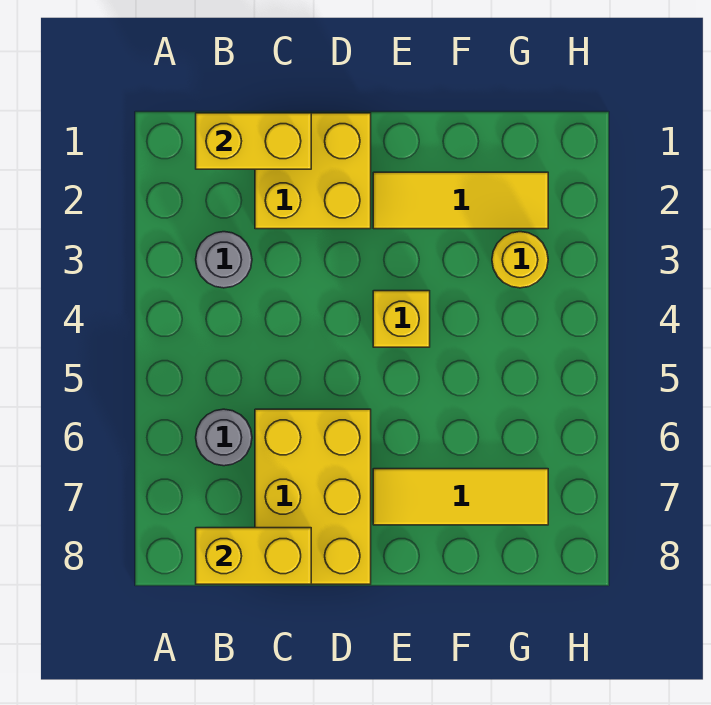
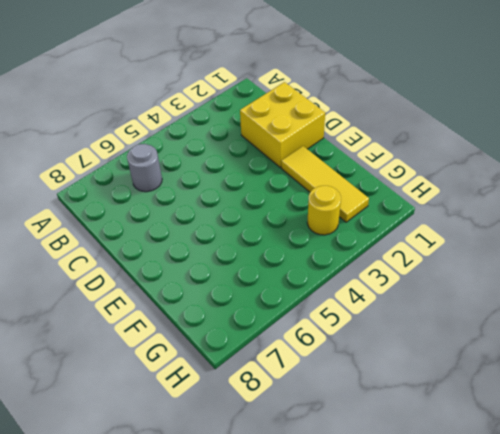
none -> grey round brick B3 level 1
none -> yellow brick C6:D8 level 1

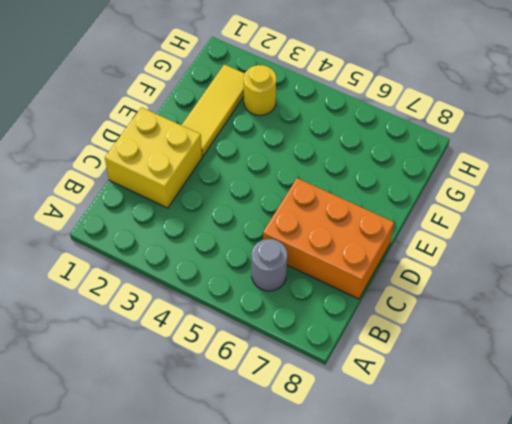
orange brick C6:D8 level 1 -> yellow brick C6:D8 level 1
none -> grey round brick B3 level 1
none -> yellow brick E4 level 1

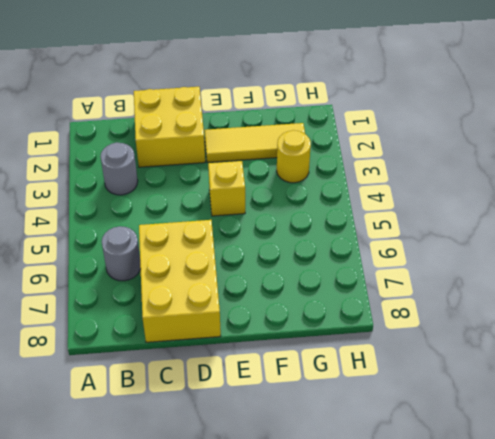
none -> yellow tile E7:G7 level 1
none -> yellow brick B1:C1 level 2

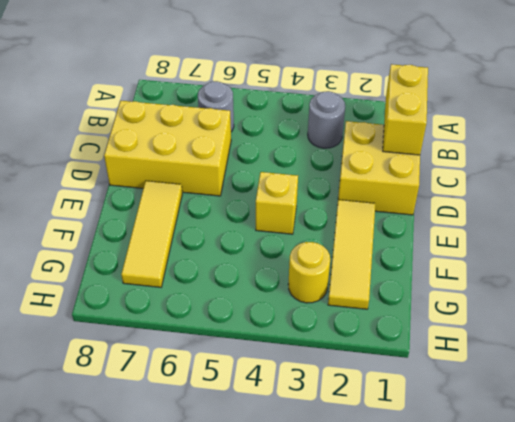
none -> yellow brick B8:C8 level 2

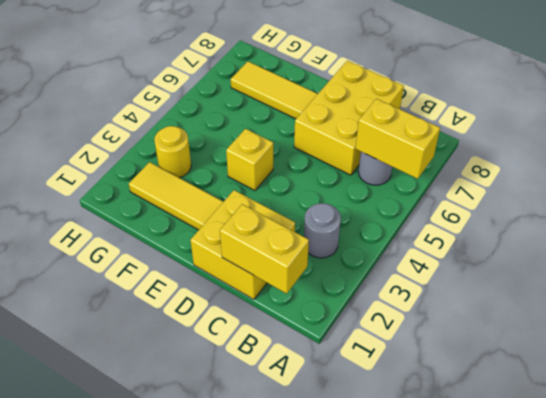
yellow brick A6:B6 level 2 -> yellow brick B8:C8 level 2

